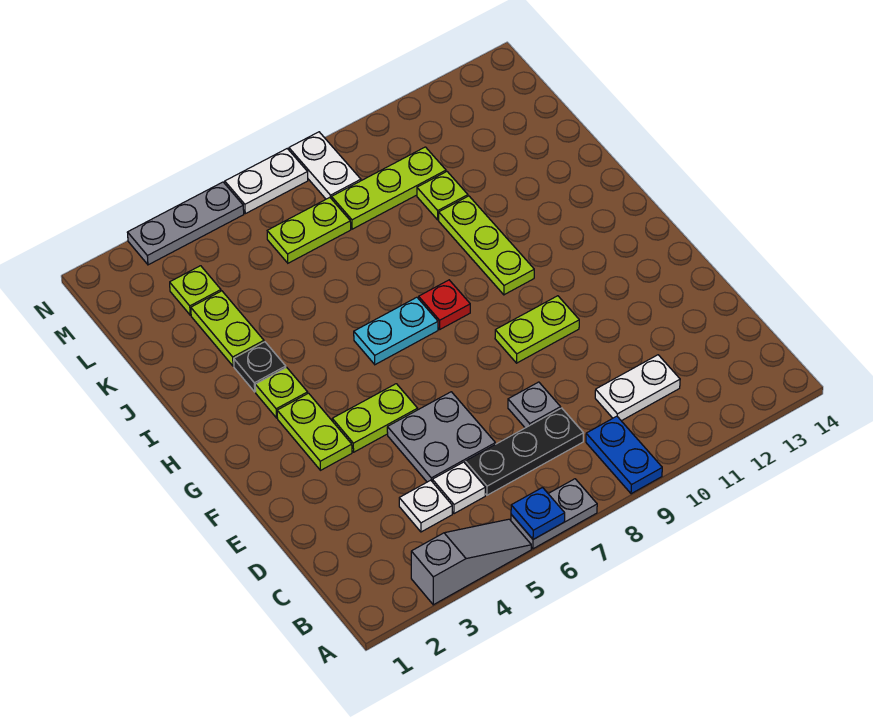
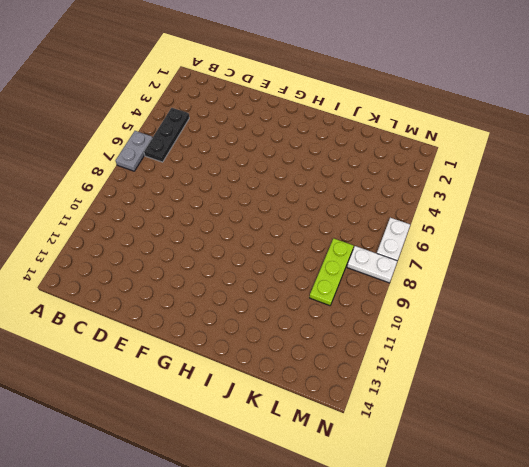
black plate B4:B6 level 1 -> black plate C6:C8 level 1
none -> grey slope A3:A5 level 1 top 3
none -> blue plate A9:B9 level 1
none -> white plate C4 level 1

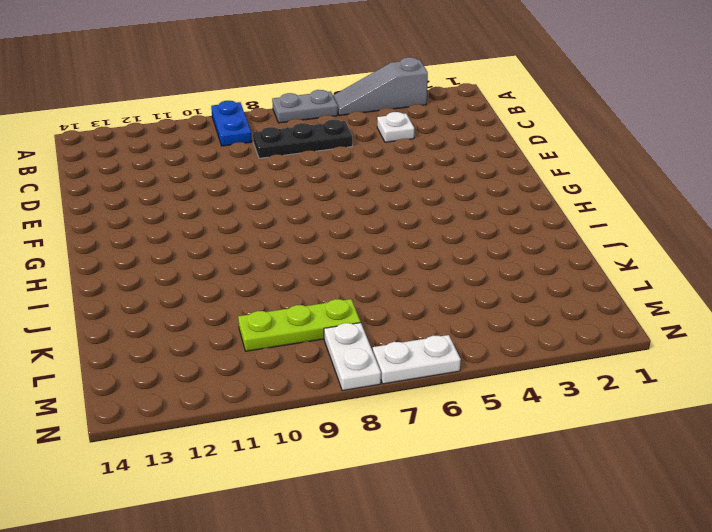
none -> white plate C5 level 1
none -> white plate C10:C11 level 1
none -> grey plate D5:E6 level 1

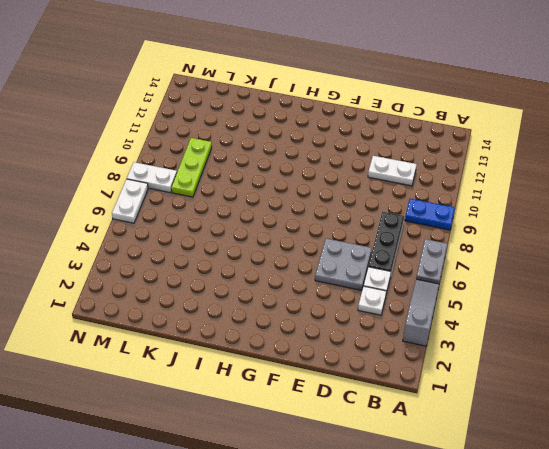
white plate C11:D11 level 1 -> white plate C10:C11 level 1
none -> grey plate D8 level 1
none -> lime plate F3:G3 level 1
none -> lime plate F4:F5 level 1

